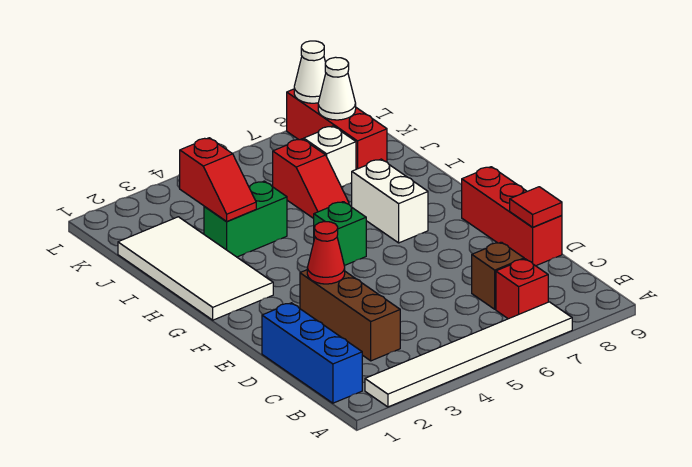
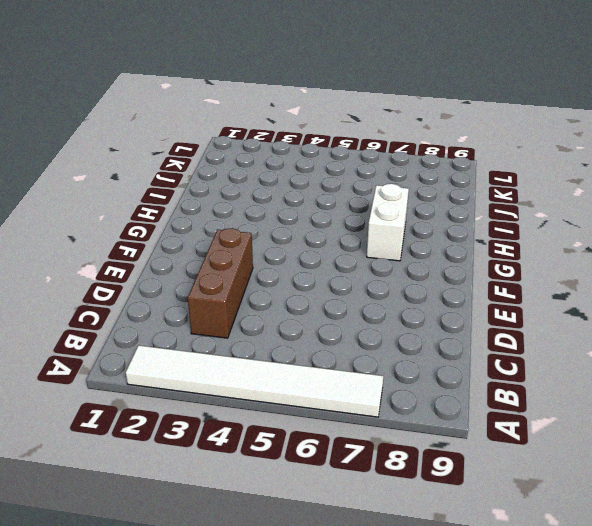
none -> blue brick B1:D1 level 1
none -> red brick B7 level 1
none -> brown brick C7 level 1

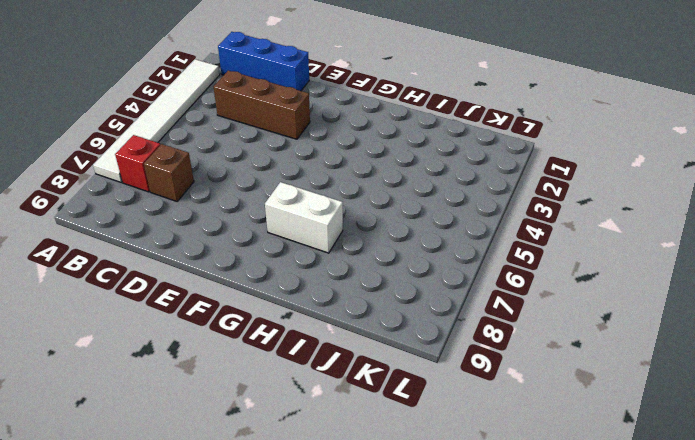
none -> red brick D9:F9 level 1
none -> white tile G1:J2 level 1
none -> green brick G5 level 1

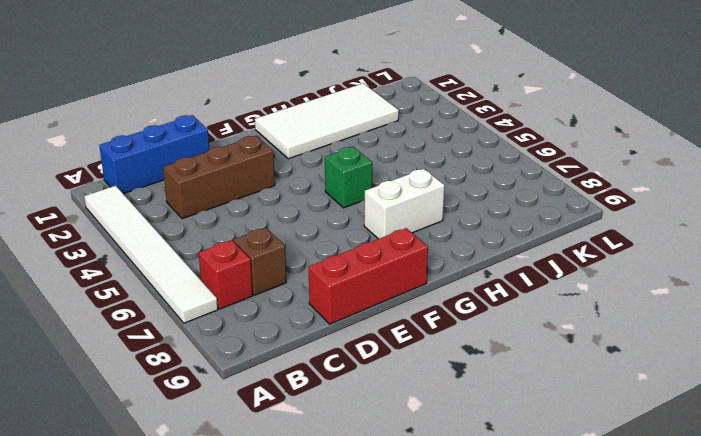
none -> green brick I3:I4 level 1
none -> red slope I6:J6 level 1 top J
none -> white brick J7 level 1

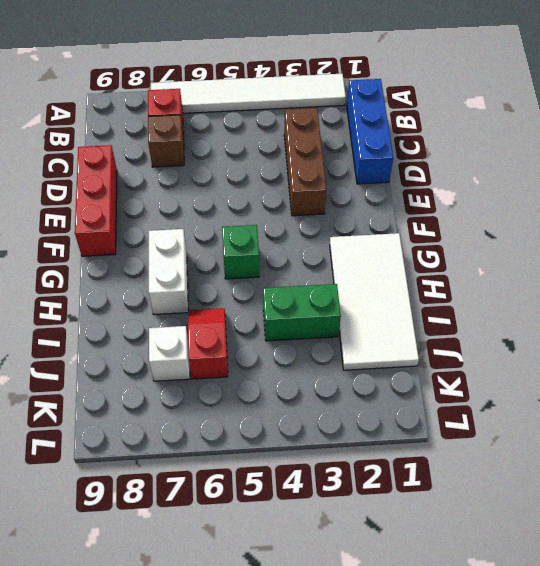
none -> red brick J8:L8 level 1
none -> red tile D9 level 2
none -> red cone E3 level 2

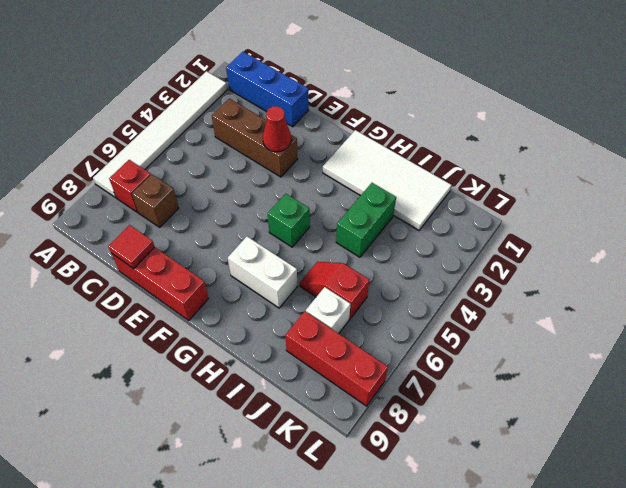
none -> red slope I3:J3 level 2 top J
none -> white cone K8 level 2
none -> white cone L8 level 2

